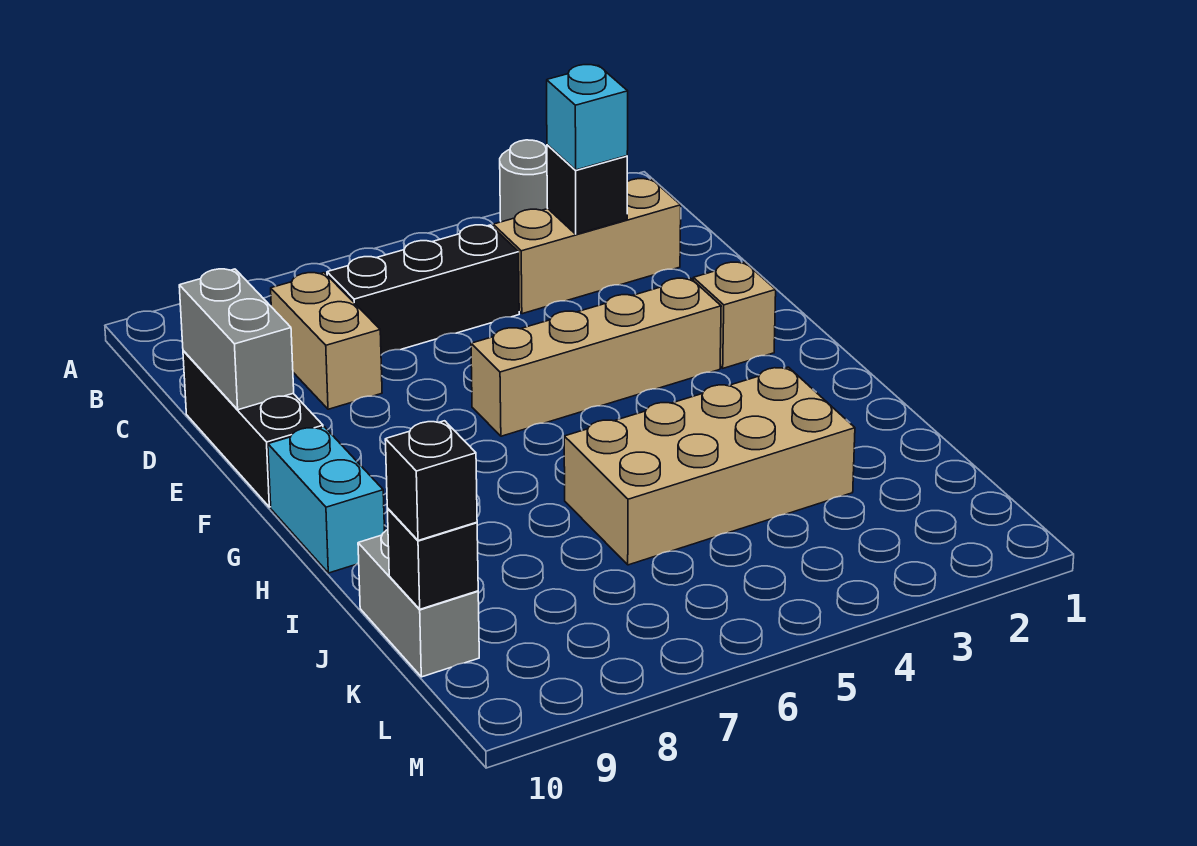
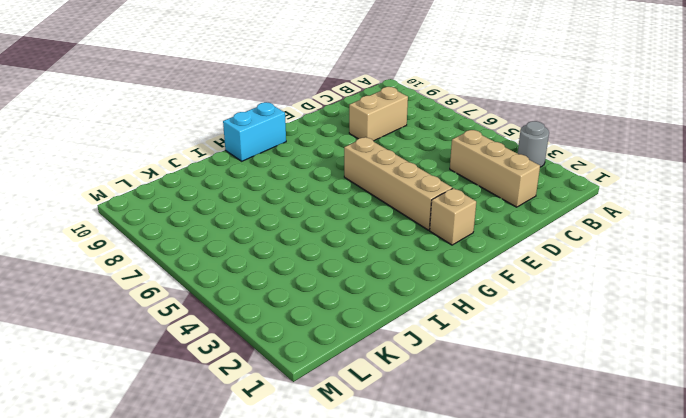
none -> black brick C5:C7 level 1
none -> black brick D10:F10 level 1
none -> tan brick I3:J6 level 1

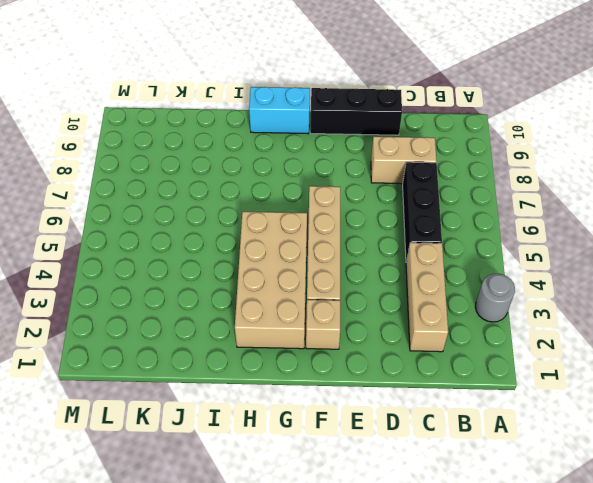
tan brick G2:H5 level 1 -> tan brick I3:J6 level 1
none -> grey brick J10:K10 level 1
none -> black brick C3 level 2
none -> grey brick D10:E10 level 2

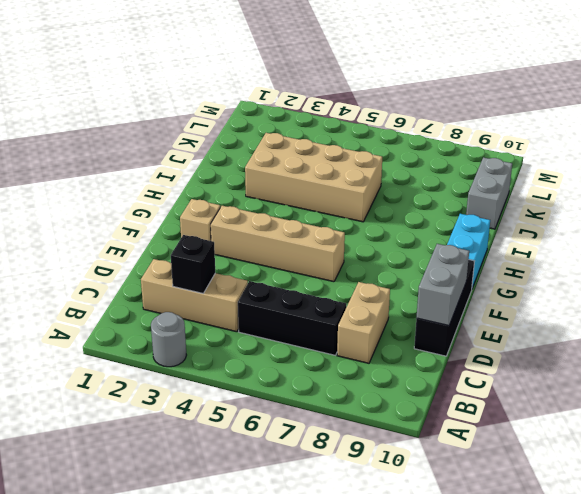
none -> black brick K10 level 2
none -> cyan brick C3 level 3
none -> black brick K10 level 3

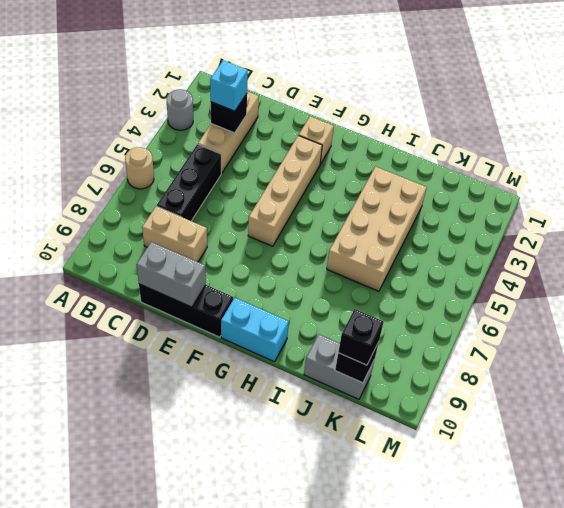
tan round brick A6 level 1 -> none

